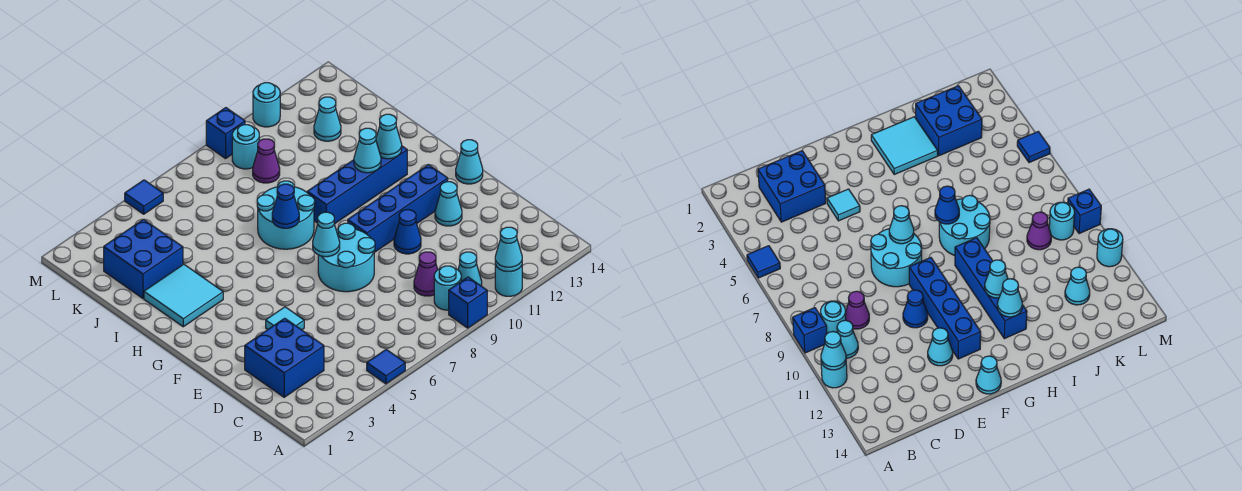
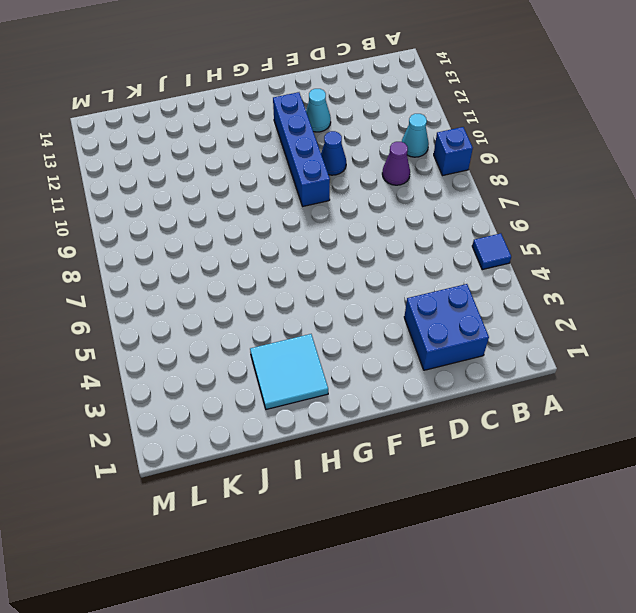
none -> cyan round brick A11 level 1
none -> cyan round brick B9 level 1
none -> cyan tile E4 level 1

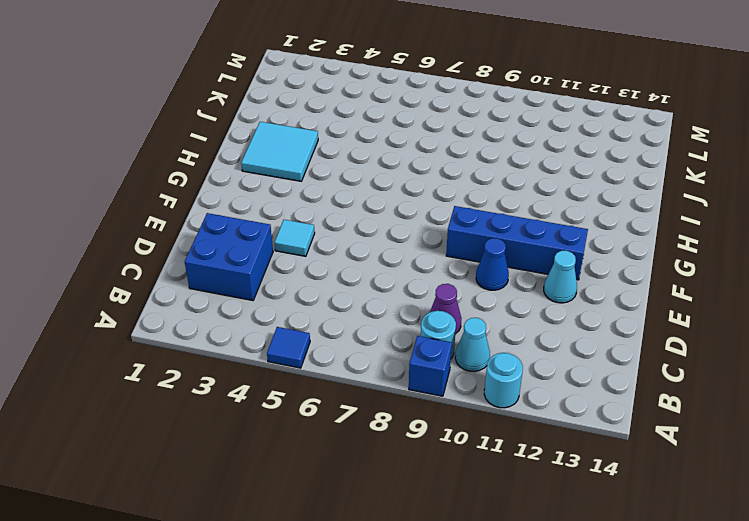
none -> cyan round brick E7:F8 level 1
none -> cyan cone F14 level 1
none -> cyan round brick H7:I8 level 1

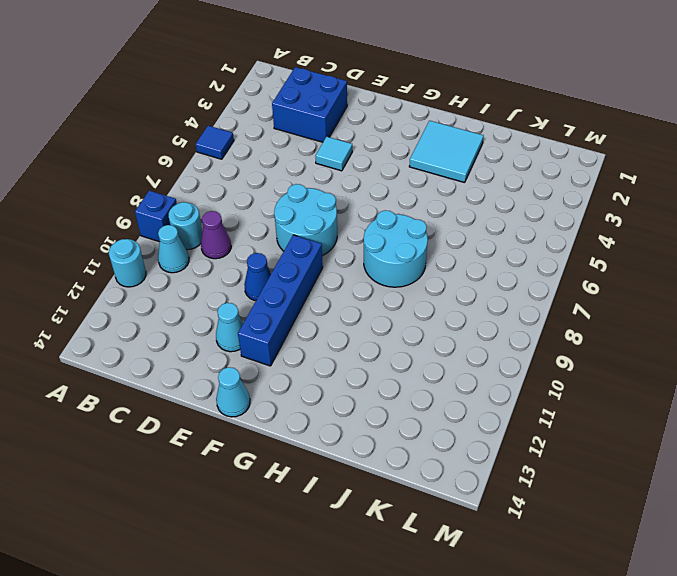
none -> blue brick H9:H12 level 1
none -> blue brick J2:K3 level 1
none -> purple cone K9 level 1

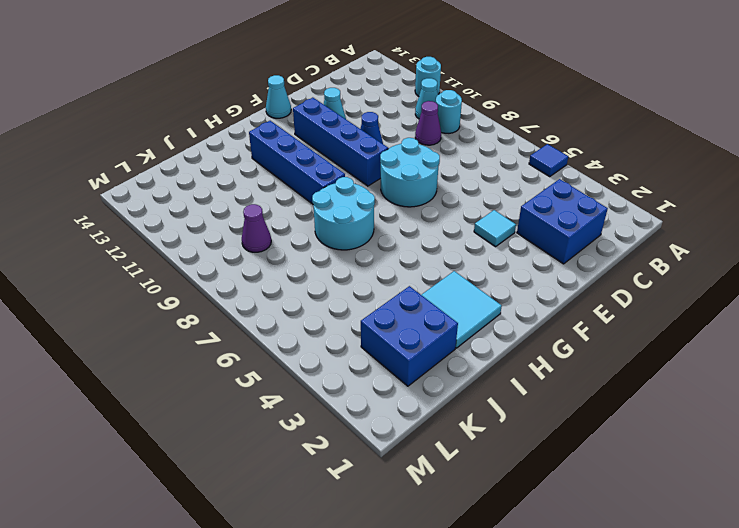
none -> blue brick A9 level 1
none -> cyan cone K12 level 1
none -> cyan round brick L9 level 1

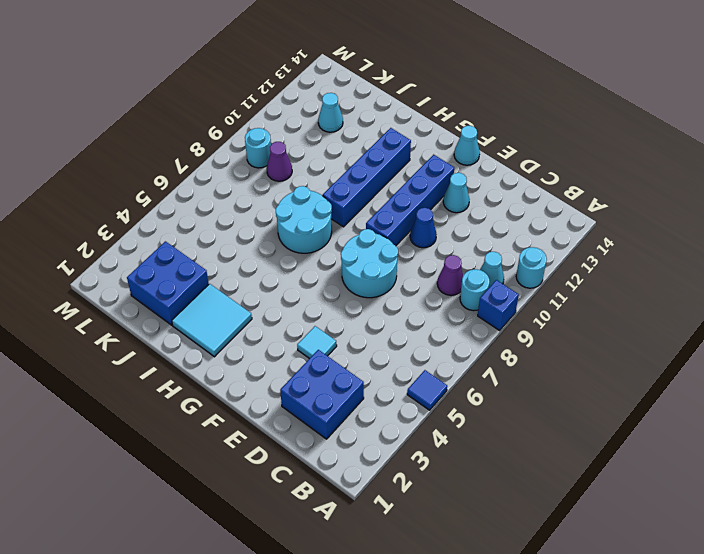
none -> blue tile M5 level 1
none -> blue brick M9 level 1
none -> cyan round brick M11 level 1

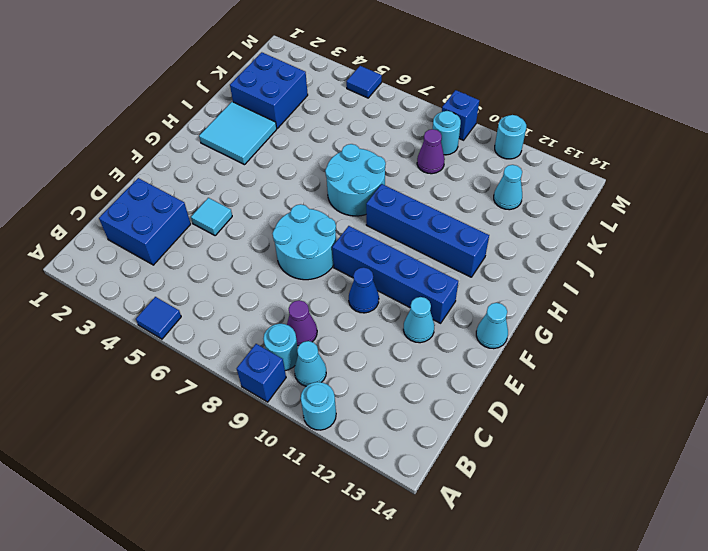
none -> cyan cone A11 level 2
none -> cyan cone F7 level 2
none -> blue cone H7 level 2

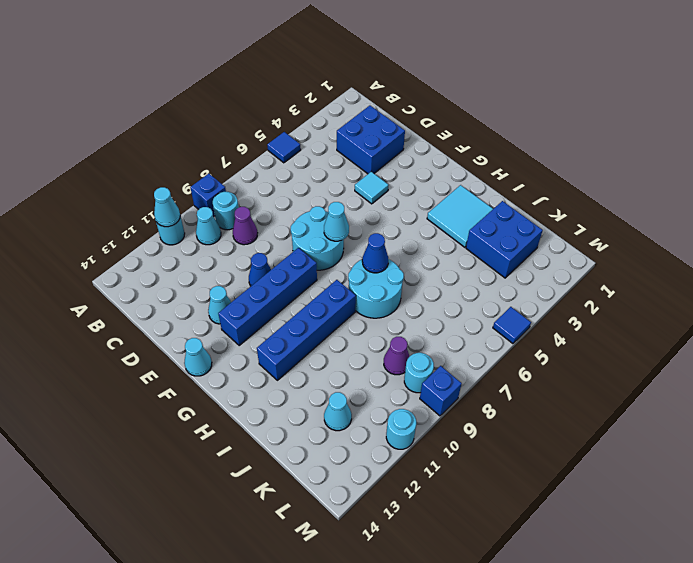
none -> cyan cone H11 level 2
none -> cyan cone H12 level 2

